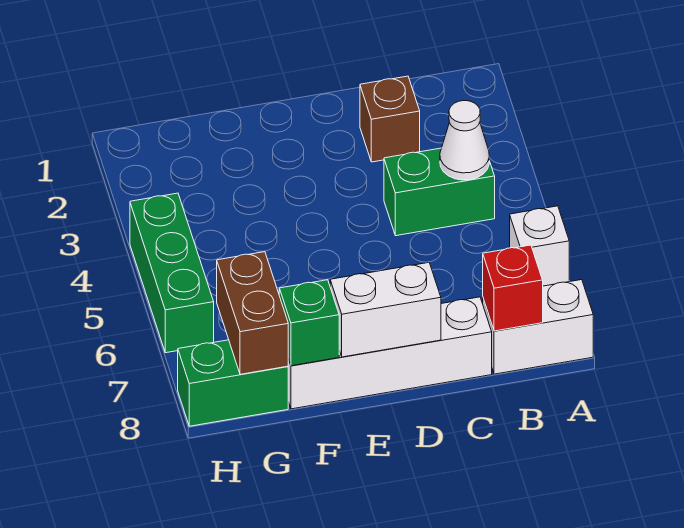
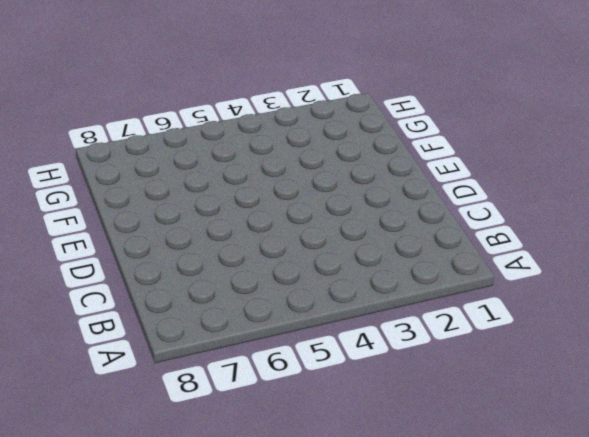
none -> white brick A6 level 1
none -> white brick A8:B8 level 1
none -> green brick B4:C4 level 1

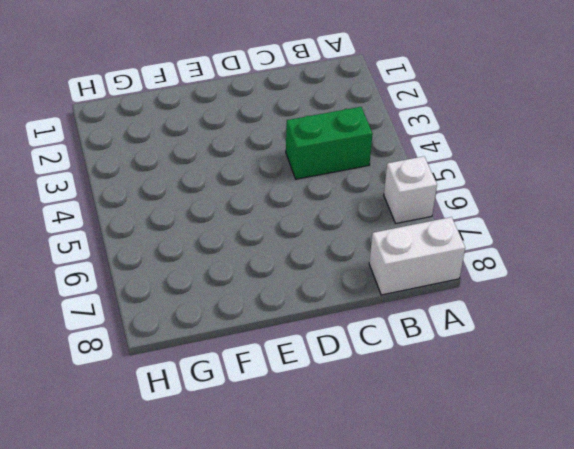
none -> brown brick C2 level 1
none -> white brick C8:F8 level 1
none -> green brick G8:H8 level 1

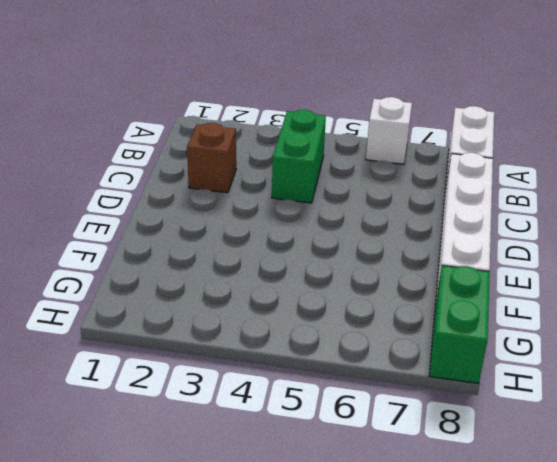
none -> green brick H4:H6 level 1
none -> white cone B4 level 2
none -> red brick B8 level 2

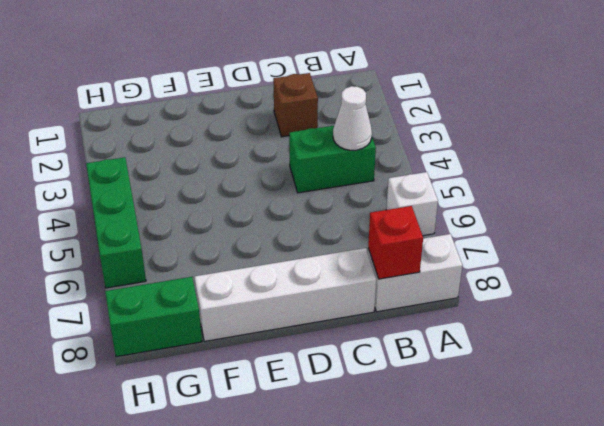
none -> white brick D8:E8 level 2
none -> green brick F8 level 2
none -> brown brick G7:G8 level 2

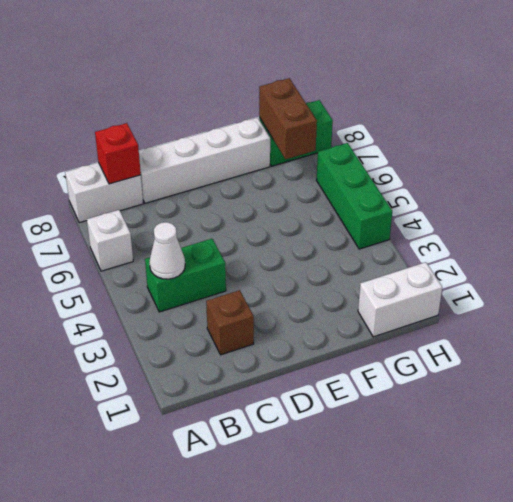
white brick G1:H1 level 1 -> white brick D8:E8 level 2
none -> green brick F8 level 2

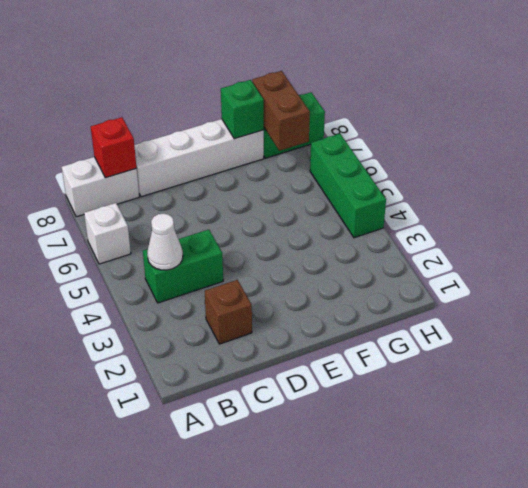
none -> white brick D8:E8 level 2

